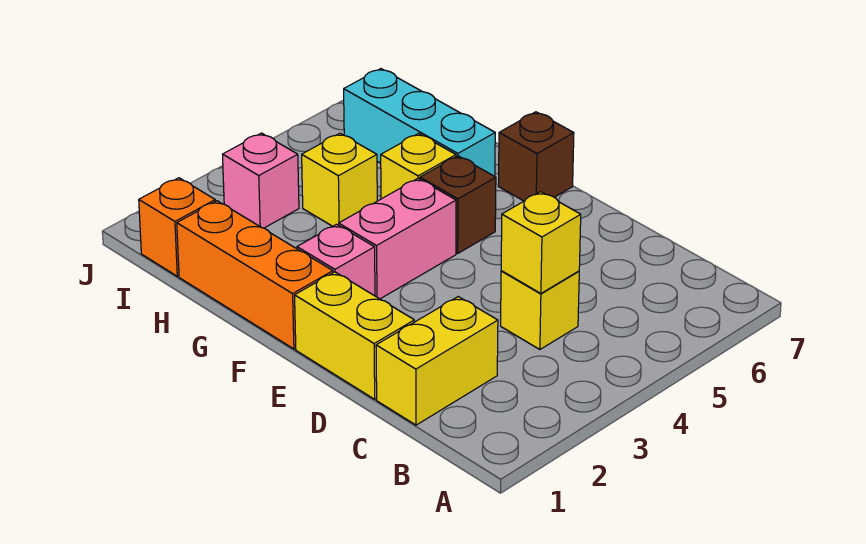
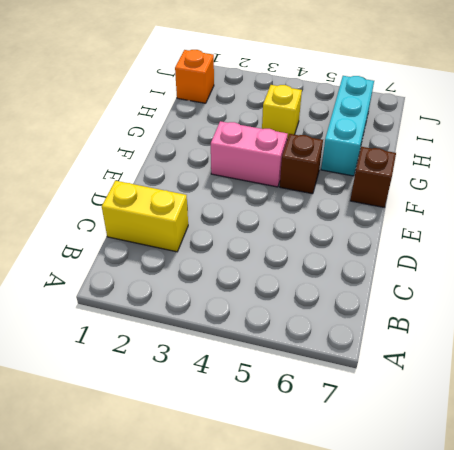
none -> yellow brick C4 level 1
none -> yellow brick D1:E1 level 1
none -> orange brick F1:H1 level 1

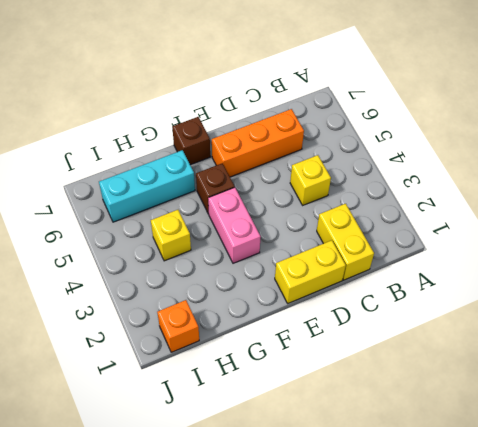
orange brick C6:E6 level 1 -> orange brick F1:H1 level 1
none -> pink brick F2 level 1
none -> yellow brick G5 level 1
none -> pink brick I3 level 1

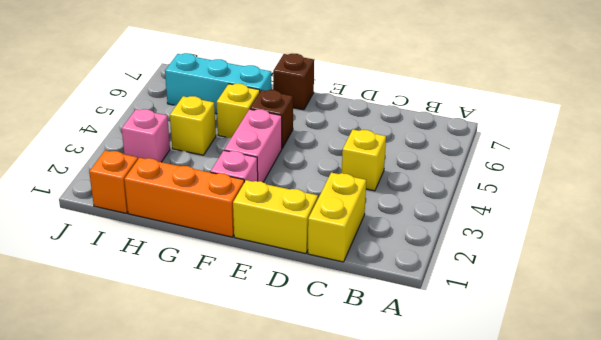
none -> yellow brick C4 level 2

